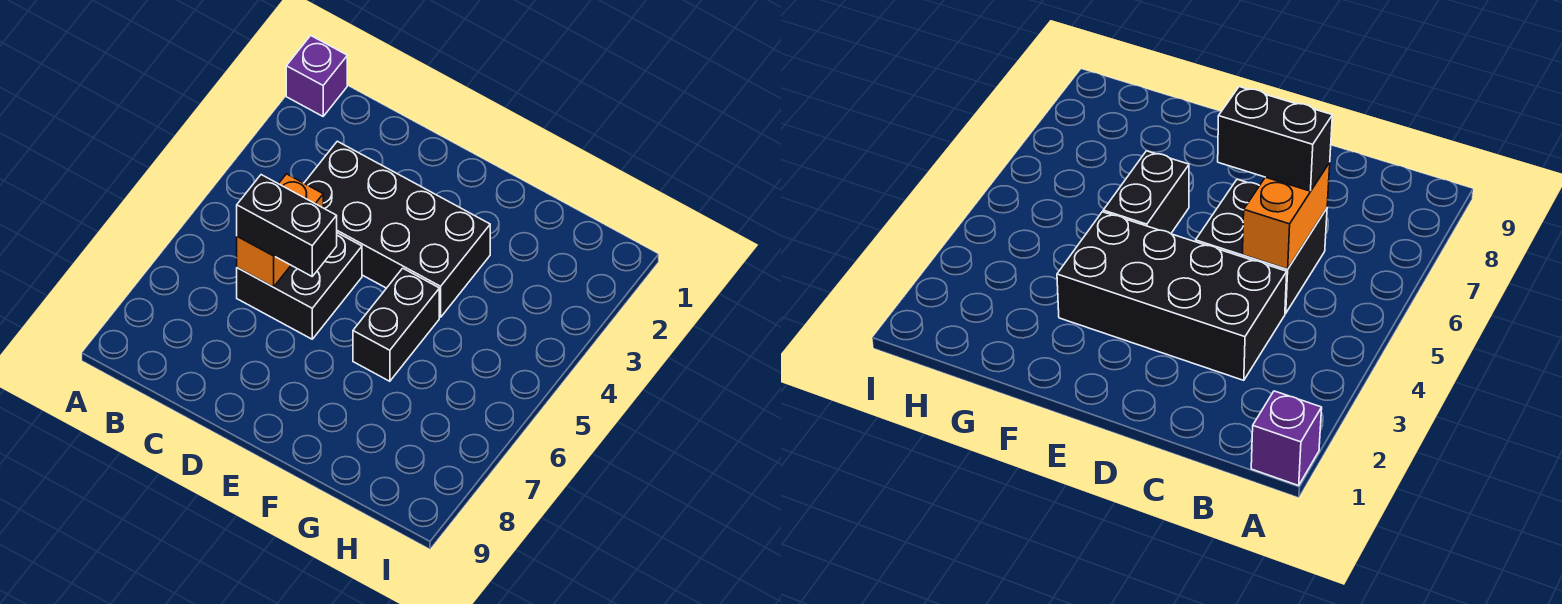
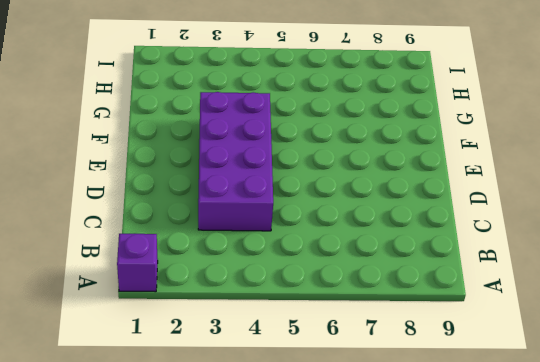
purple brick C3:F4 level 1 -> black brick C3:F4 level 1
none -> black brick C5:D6 level 1
none -> black brick F5:F6 level 1

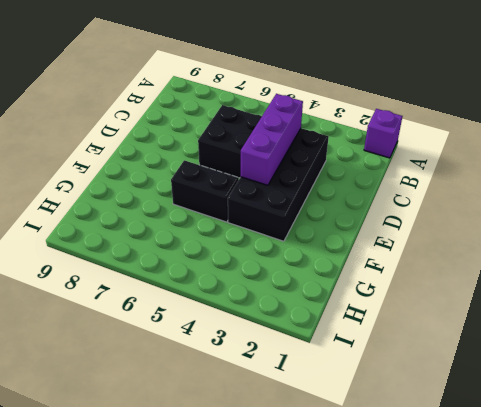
purple brick C4:E4 level 2 -> none
none -> orange brick C5:C6 level 2
none -> black brick C6:D6 level 3

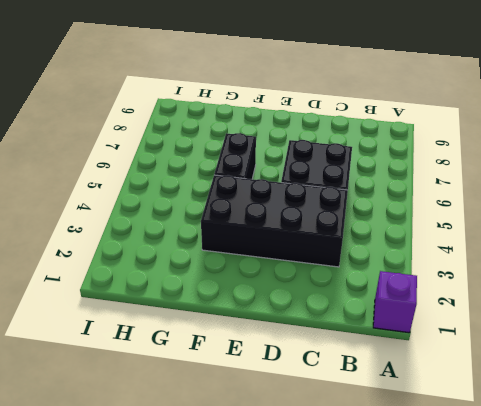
none -> orange brick C5:C6 level 2
none -> black brick C6:D6 level 3

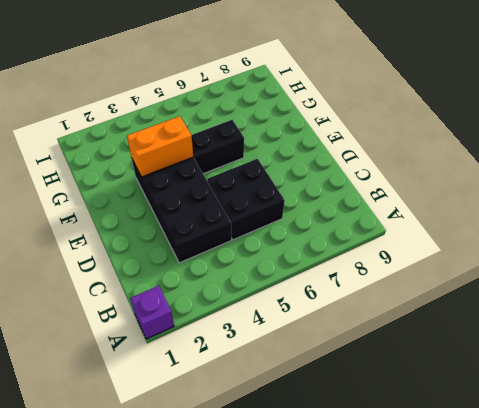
orange brick F3:F4 level 2 -> orange brick C5:C6 level 2
none -> black brick C6:D6 level 3

